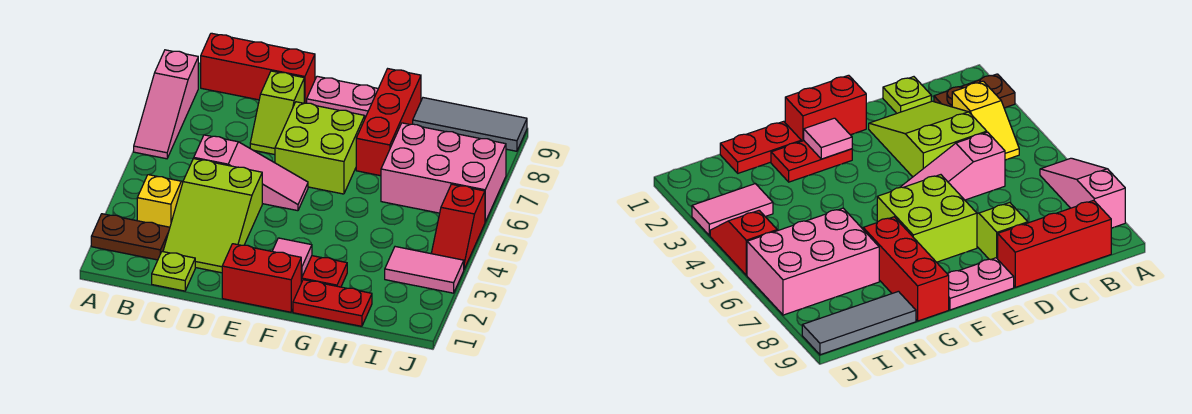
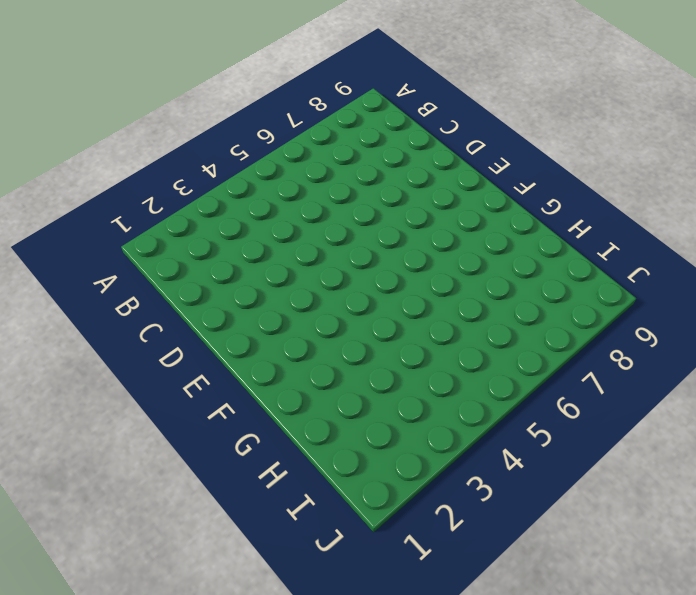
none -> brown plate A2:B2 level 1
none -> pink slope A6:A8 level 1 top 8
none -> yellow slope B3:B4 level 1 top 3

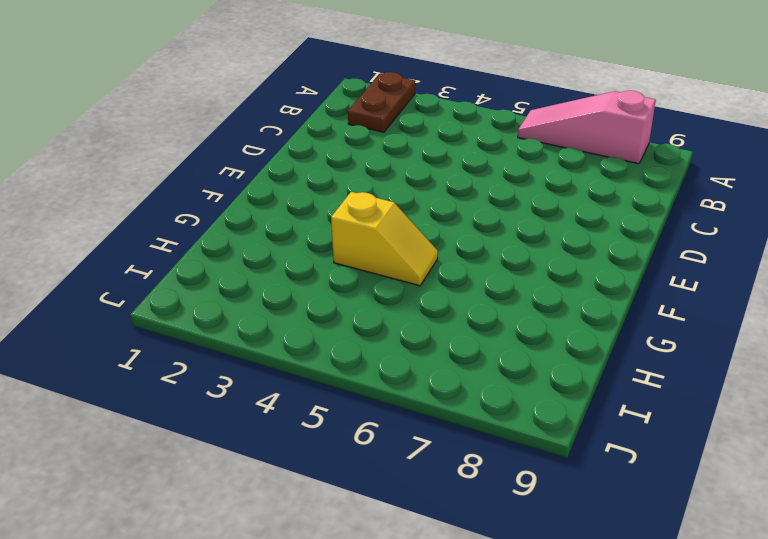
yellow slope G4:G5 level 1 top 4 -> yellow slope B3:B4 level 1 top 3
none -> red brick B9:D9 level 1
none -> lime plate C1 level 1
none -> lime slope C2:D4 level 1 top 4

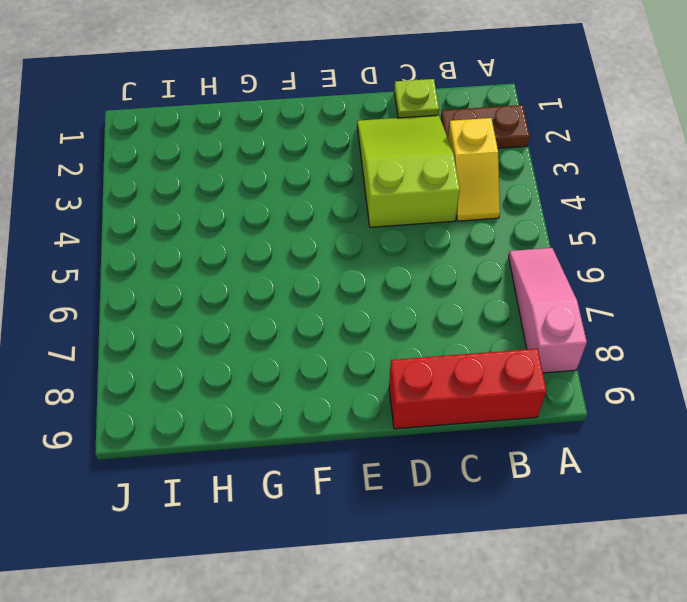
none -> pink slope C5:E5 level 1 top C
none -> lime slope D7:D8 level 1 top 8
none -> red brick E1:F1 level 1

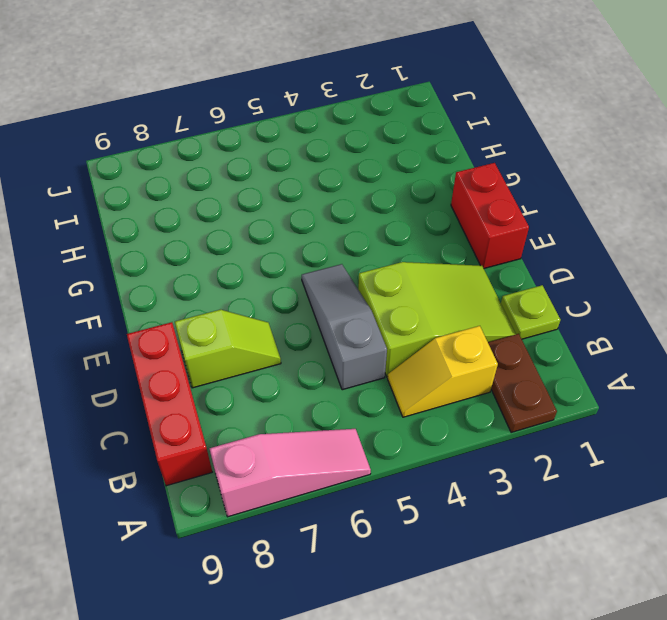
grey slope C5:E5 level 1 top C -> pink slope C5:E5 level 1 top C
none -> lime brick E6:F7 level 1
none -> pink plate E9:F9 level 1
none -> red plate F2:G2 level 1

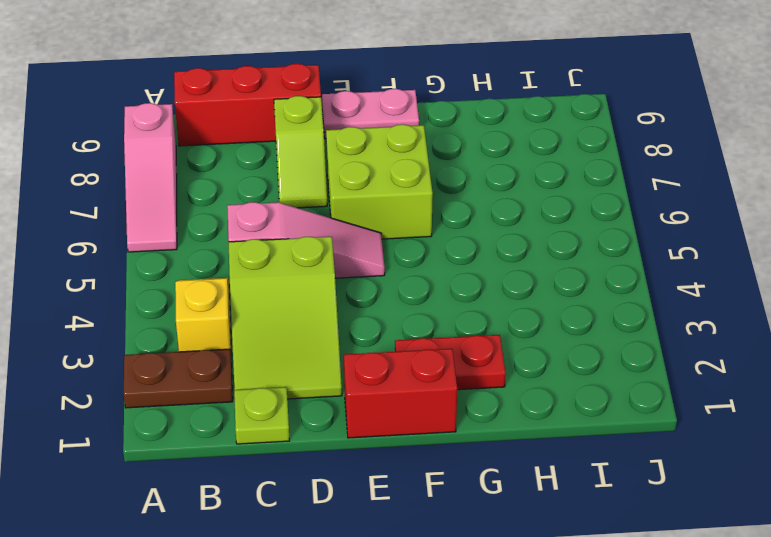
none -> red plate G1:H1 level 1
none -> red brick G7:G9 level 1
none -> pink brick H6:J7 level 1

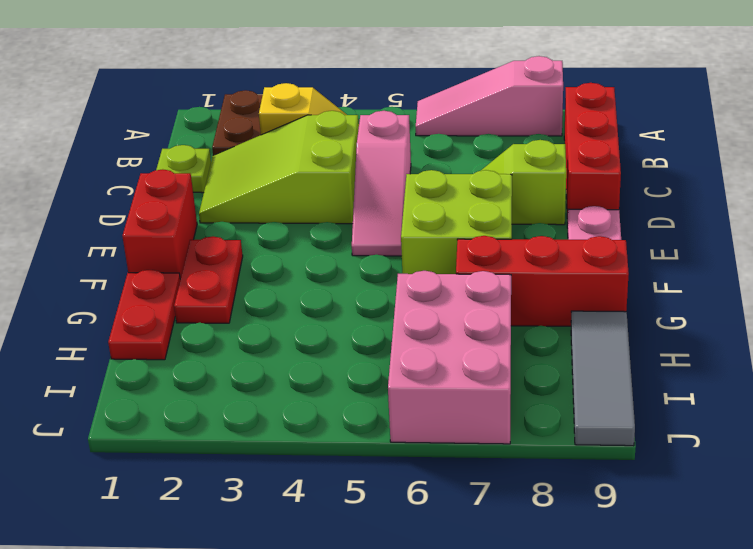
none -> pink tile I3:J3 level 1
none -> red slope J4:J5 level 1 top 5
none -> pink tile F2 level 2

